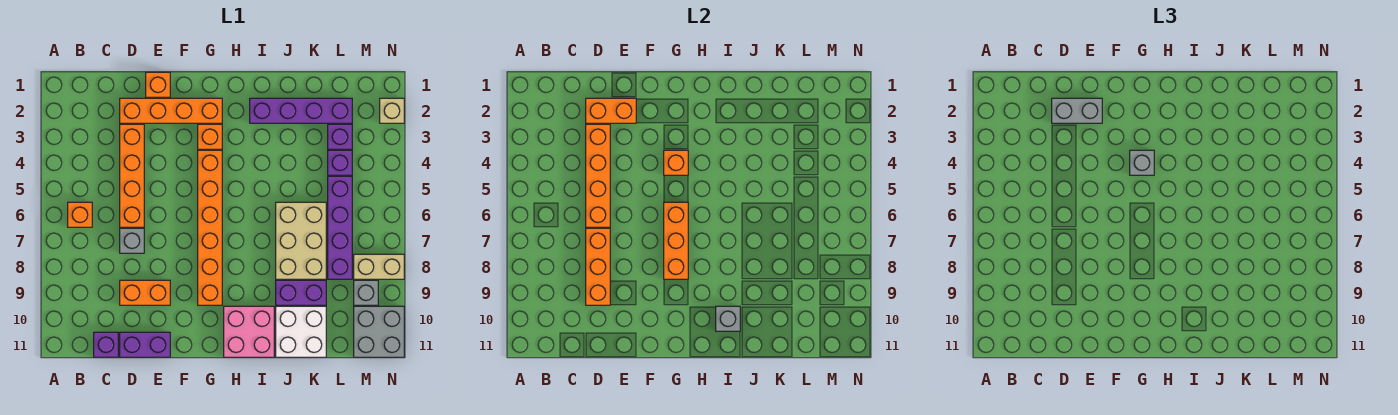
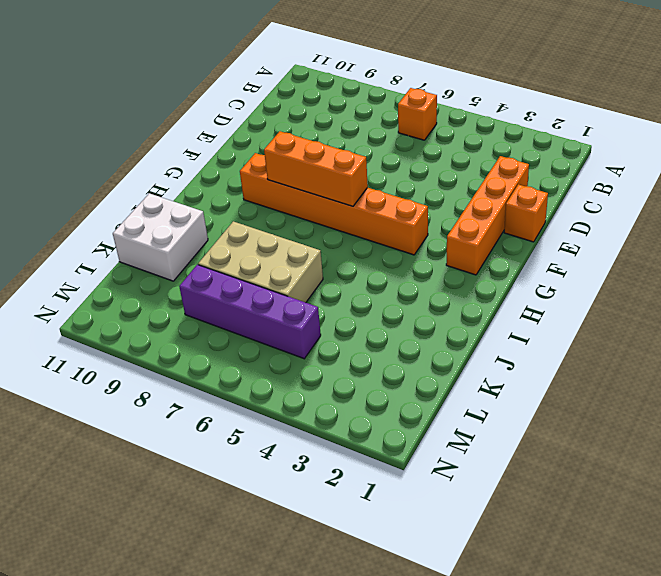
none -> purple brick C11 level 1
none -> orange brick D3:D6 level 1
none -> grey brick D7 level 1
none -> orange brick D9:E9 level 1

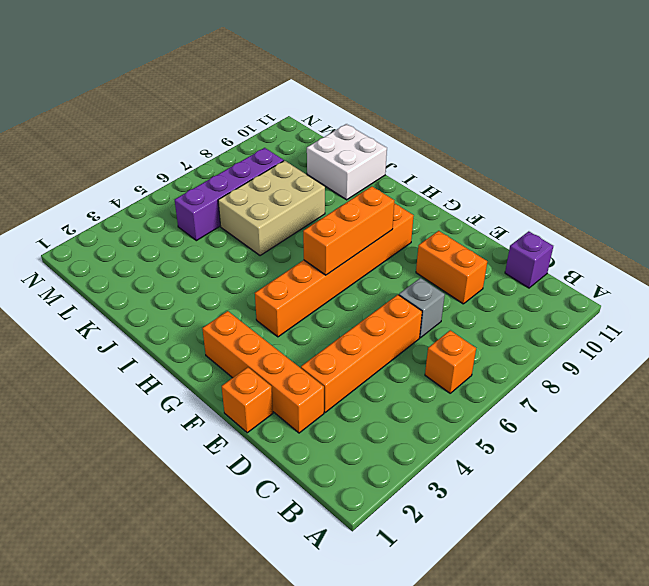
none -> purple brick D11:E11 level 1
none -> orange brick G3 level 1
none -> pink brick H10:I11 level 1
none -> purple brick I2:L2 level 1

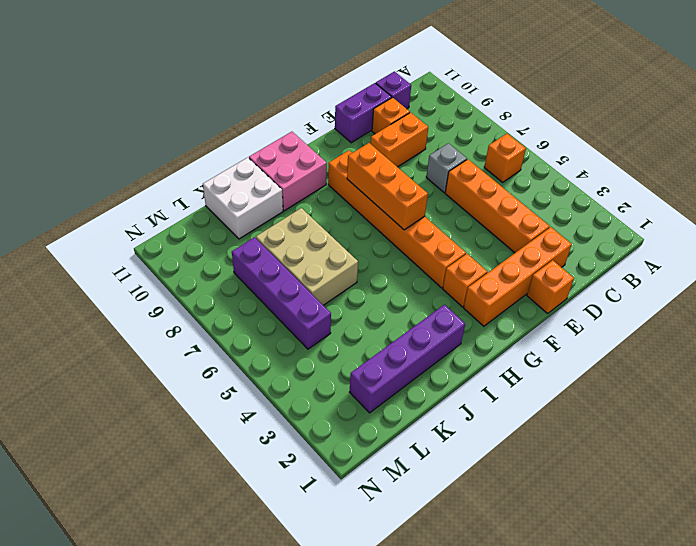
orange brick D10 level 1 -> orange brick G4 level 2
none -> purple brick J9:K9 level 1
none -> purple brick L3 level 1
none -> purple brick L4 level 1
none -> tan brick M8:N8 level 1

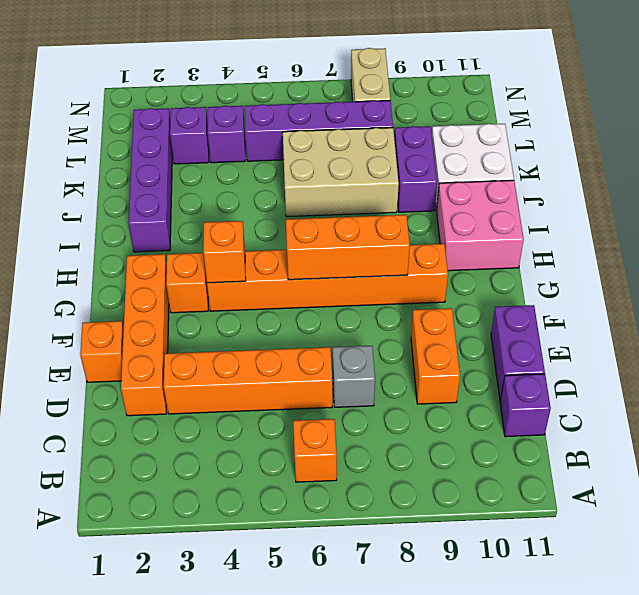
none -> grey brick M9 level 1
none -> grey brick M10:N11 level 1
none -> tan brick N2 level 1
none -> orange brick D2:E2 level 2

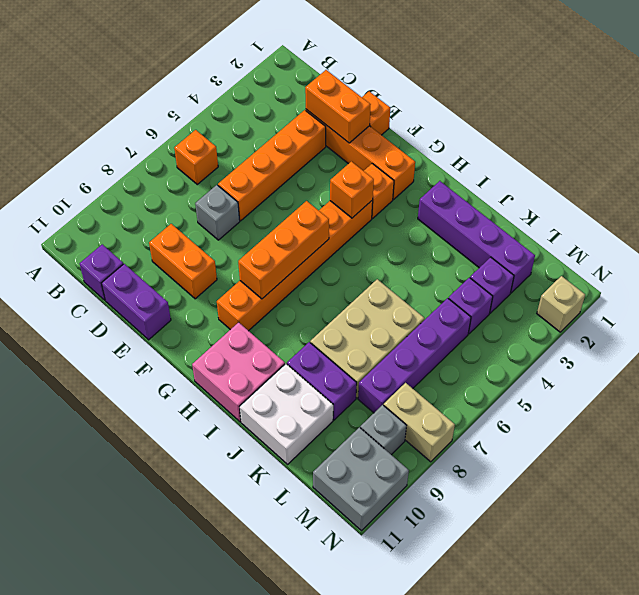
none -> orange brick D3:D6 level 2
none -> orange brick D7:D9 level 2
none -> grey brick I10 level 2
none -> grey brick D2:E2 level 3

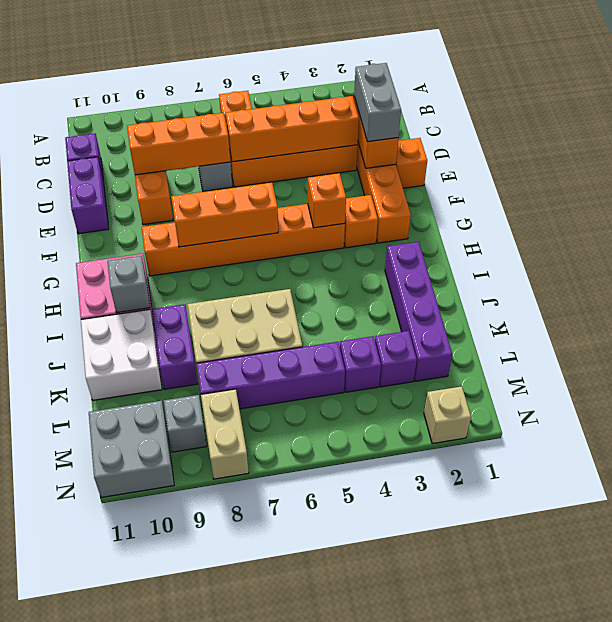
none -> grey brick G4 level 3

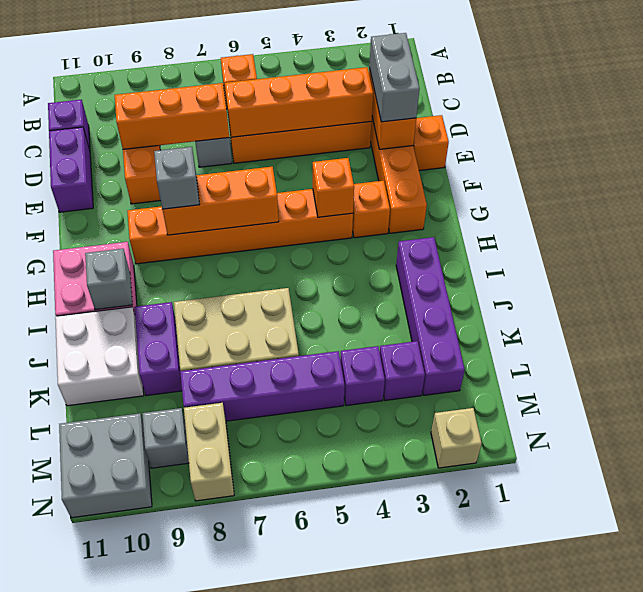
grey brick G8 level 3 -> grey brick G4 level 3

